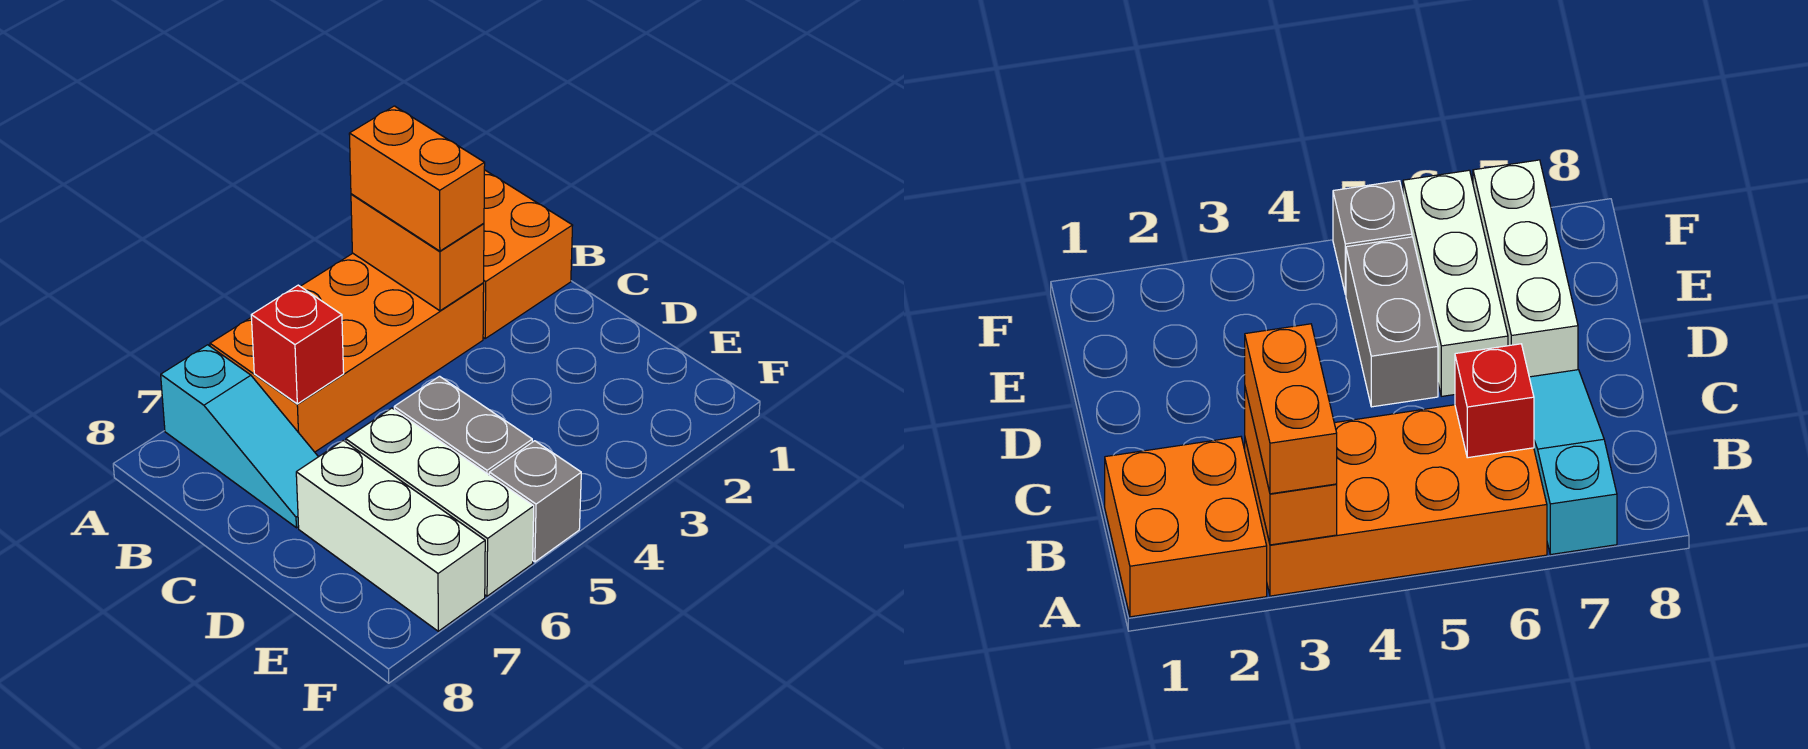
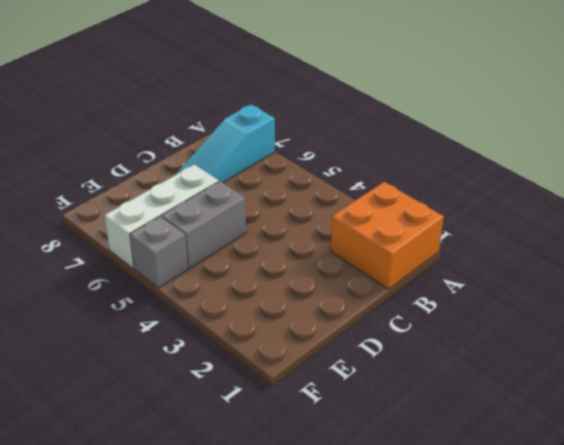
none -> orange brick A3:B6 level 1
none -> white brick D7:F7 level 1

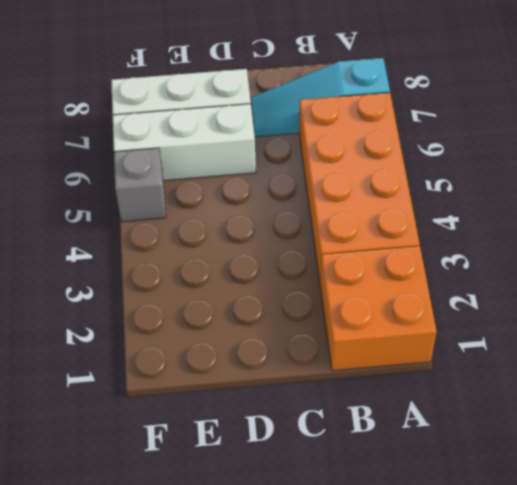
none -> grey brick D5:E5 level 1
none -> orange brick A3:B3 level 2

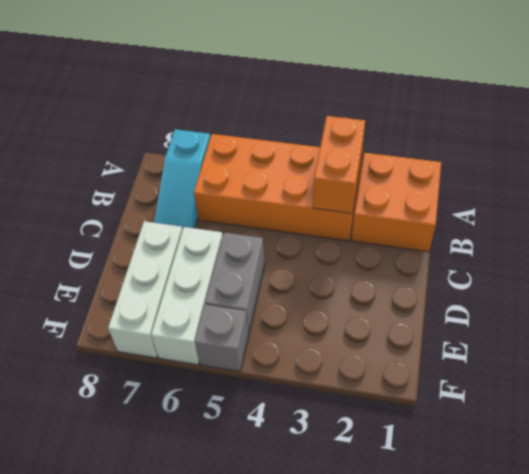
none -> red brick B6 level 2
none -> orange brick A3:B3 level 3

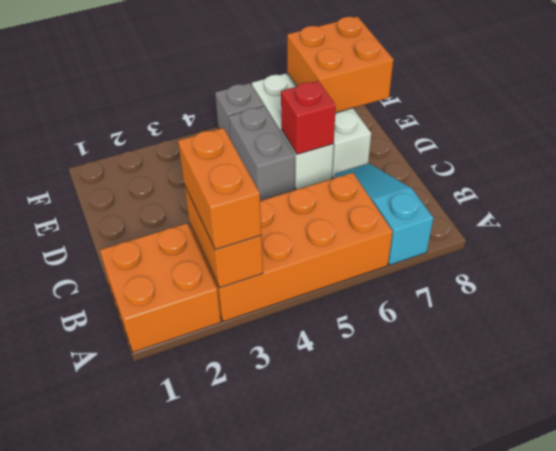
red brick D6 level 2 -> red brick B6 level 2
orange brick E7:F8 level 2 -> none

